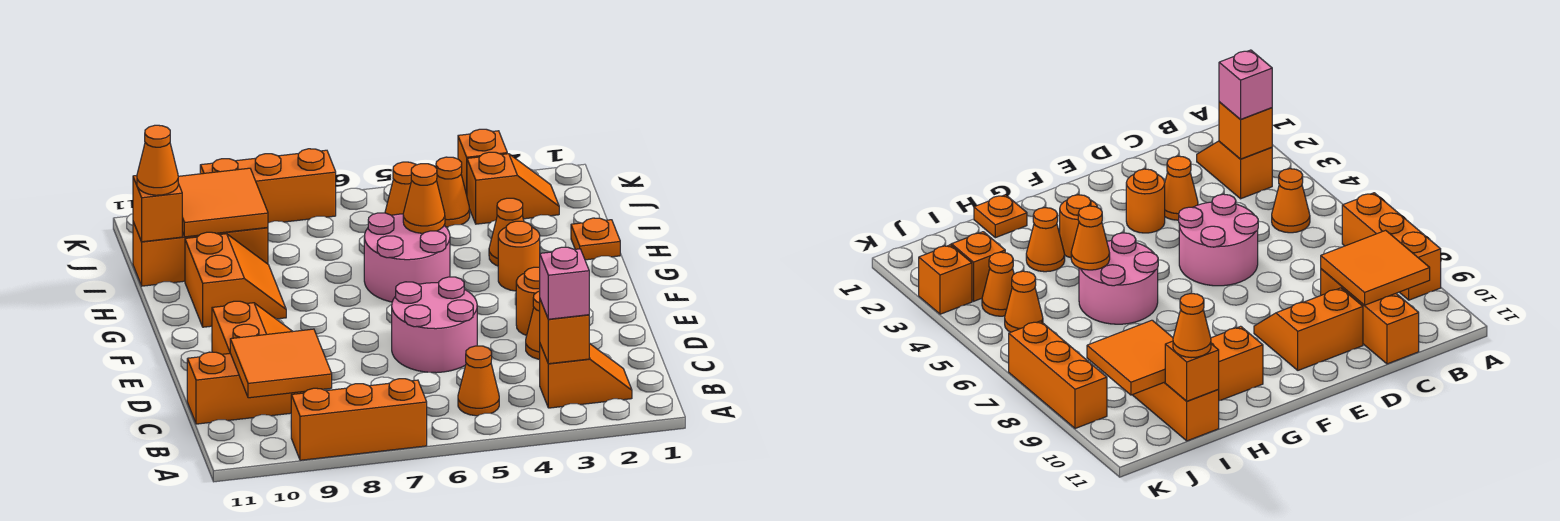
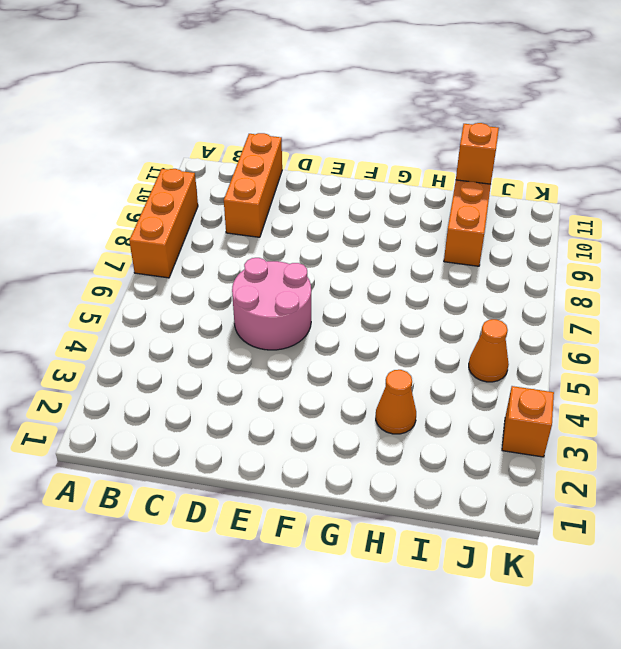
none -> orange slope B2:B3 level 1 top 3
none -> orange cone B5 level 1
none -> orange cone D3 level 1

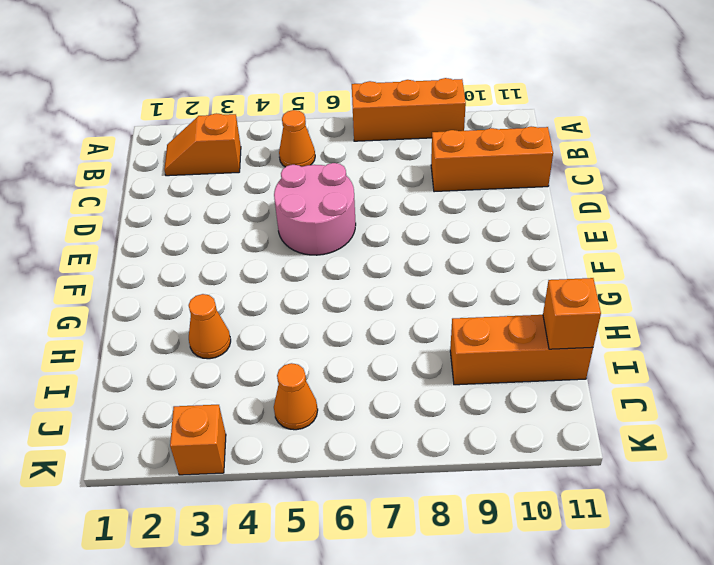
none -> orange cone D3 level 1
none -> orange slope D9:E10 level 1 top 10
none -> orange round brick E3 level 1

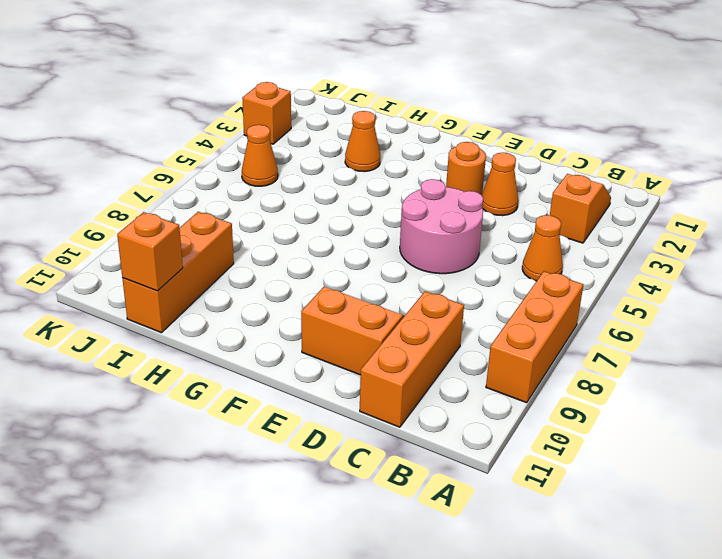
none -> orange round brick G3 level 1
none -> pink round brick G5:H6 level 1
none -> orange slope G9:H10 level 1 top 10

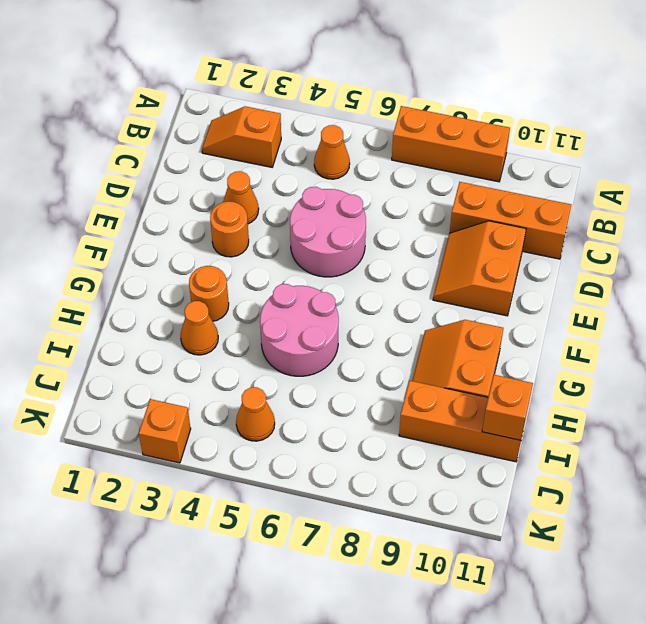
none -> orange plate H1 level 1
none -> orange slope J2:J3 level 1 top 3
none -> orange cone J4 level 1

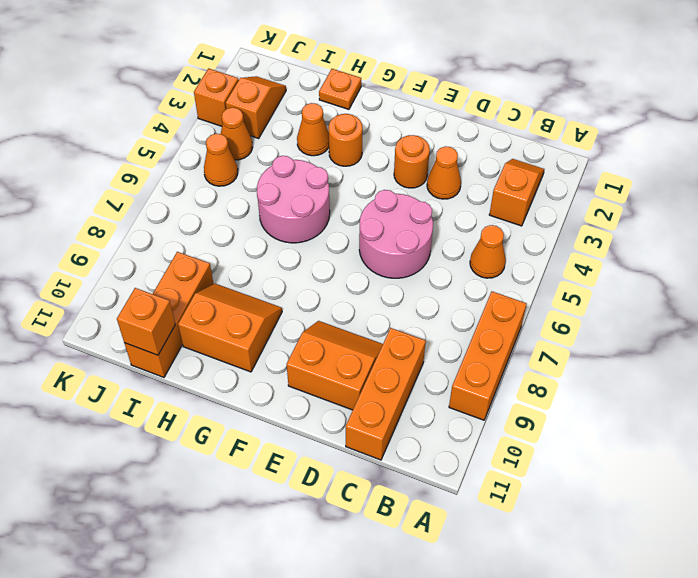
none -> orange brick K7:K9 level 1
none -> orange brick B3 level 2
none -> orange tile B9:C10 level 2

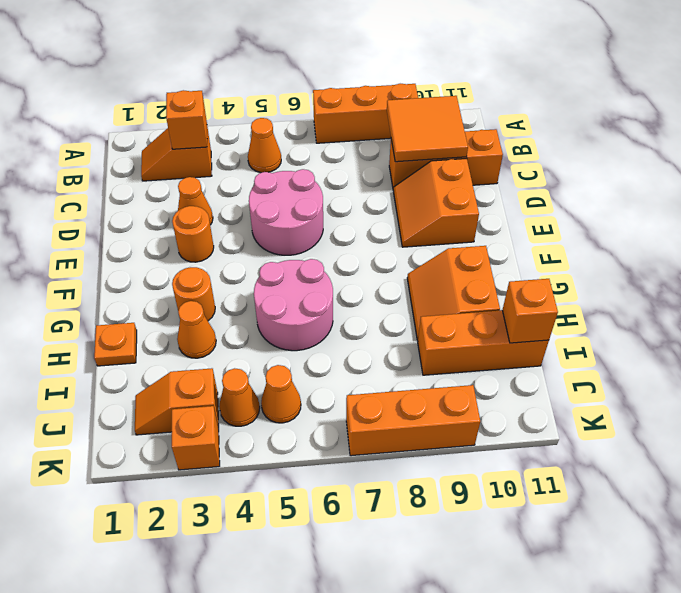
none -> orange cone H5 level 2
none -> orange tile I9:J10 level 2
none -> pink brick B3 level 3

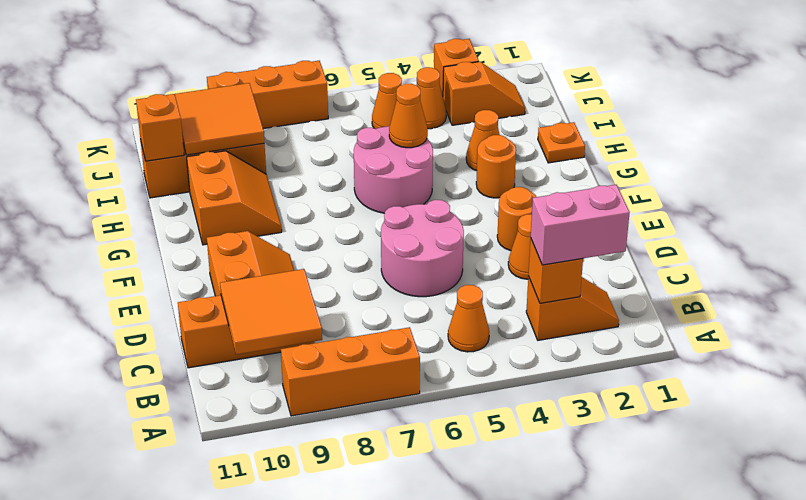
pink brick B2:B3 level 3 -> pink brick B3 level 3
none -> orange cone I11 level 3

